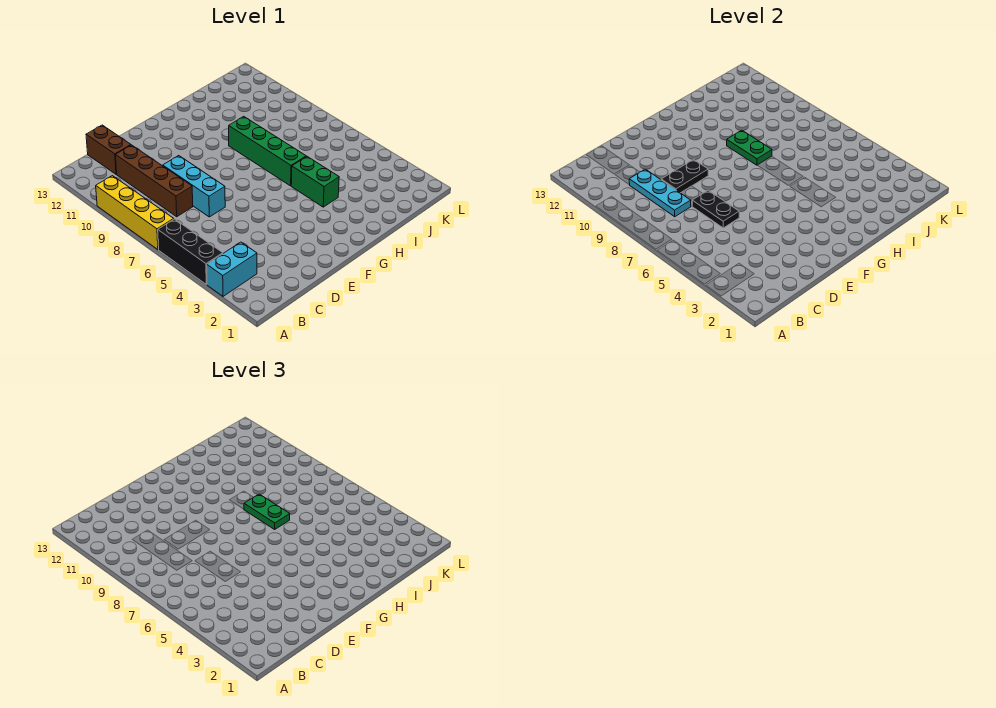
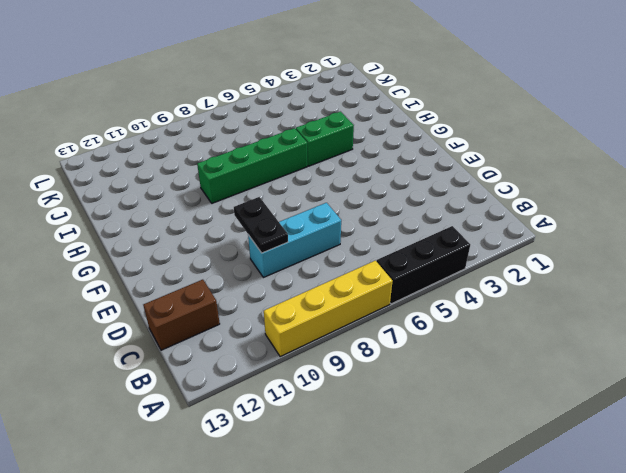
none -> cyan brick A3:B3 level 1
none -> brown brick C8:C11 level 1
none -> cyan plate C8:C10 level 2

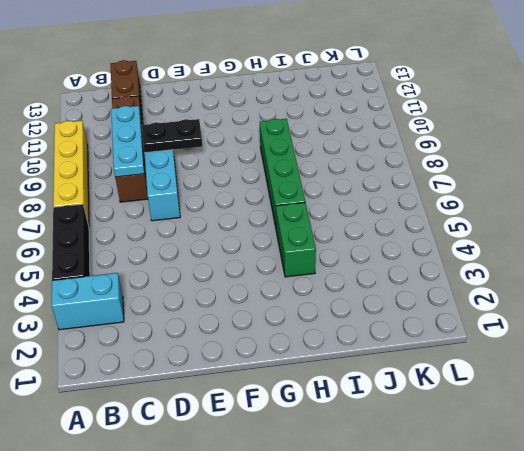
none -> black plate D6:D7 level 2
none -> green plate H8:H9 level 2
none -> green plate H7:H8 level 3

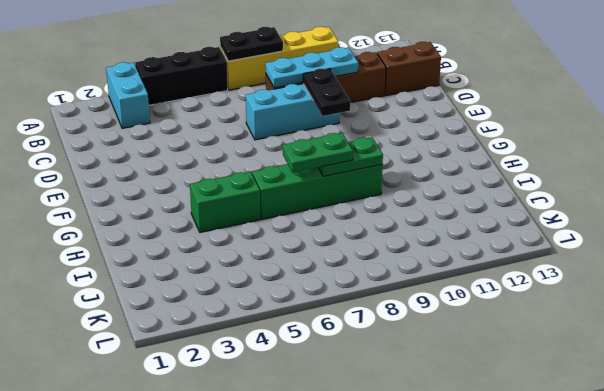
black plate A7:A8 level 2 -> black plate D6:D7 level 2

